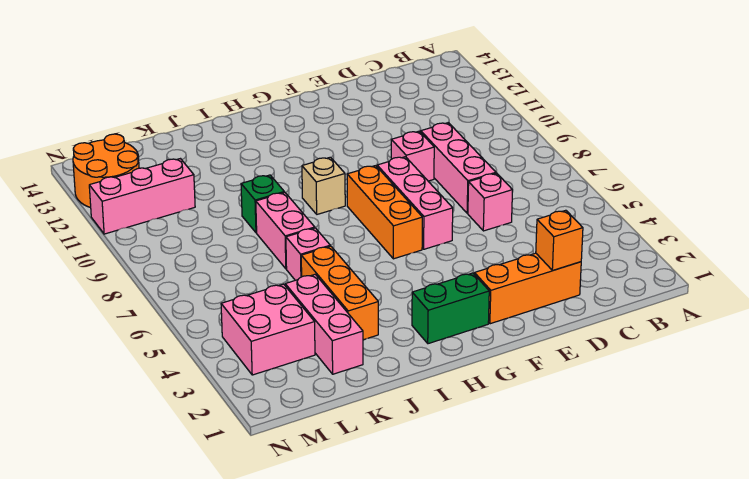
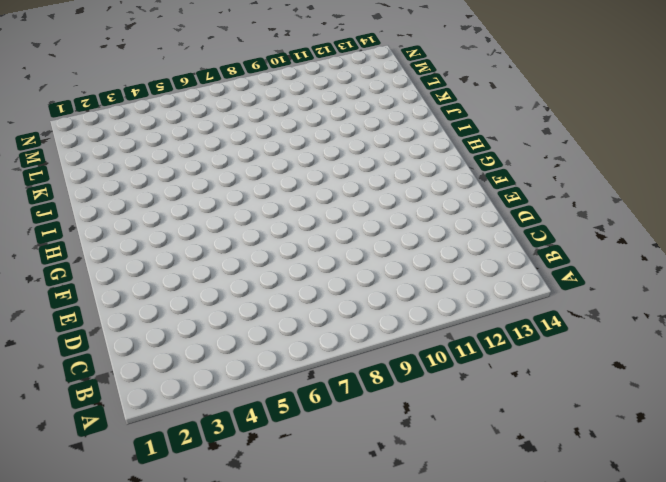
none -> orange brick D2:F2 level 1
none -> pink brick D6 level 1
none -> pink brick D7:D9 level 1

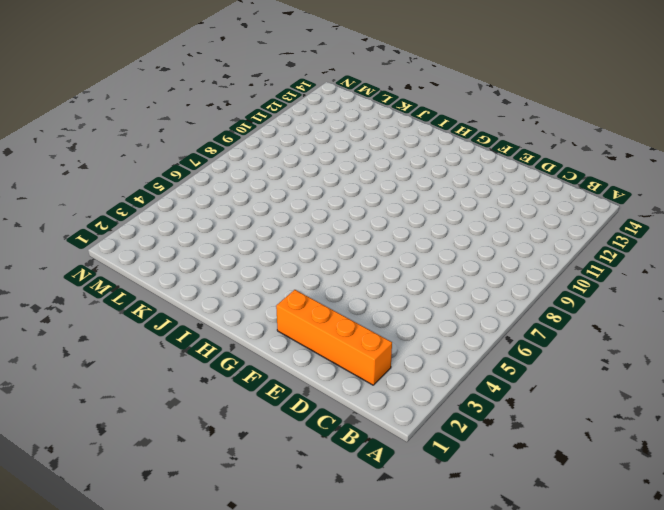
orange brick C2:F2 level 1 -> orange brick D2:F2 level 1
none -> pink brick D6 level 1
none -> pink brick D7:D9 level 1
none -> pink brick E9 level 1

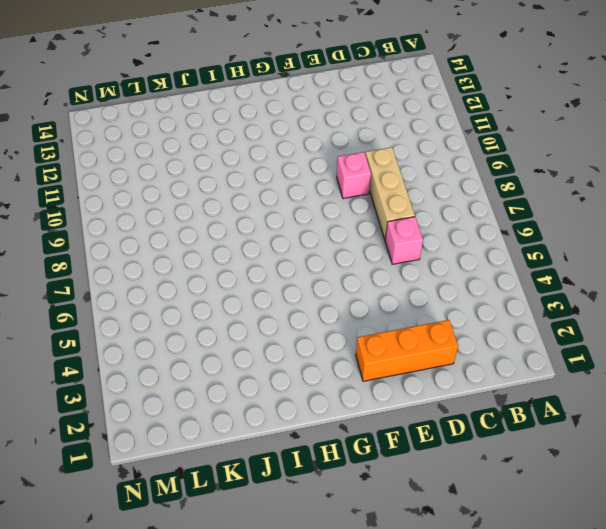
tan brick D7:D9 level 1 -> pink brick D7:D9 level 1
none -> pink brick F6:F8 level 1
none -> green brick G2:H2 level 1
none -> orange brick G6:G8 level 1

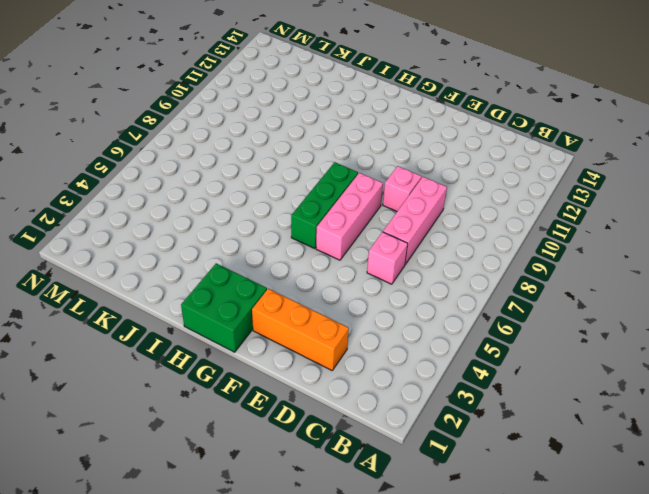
green brick G1:H2 level 1 -> green brick G2:H2 level 1
green brick G6:G8 level 1 -> orange brick G6:G8 level 1
none -> tan brick H9 level 1
none -> orange brick J3:J5 level 1
none -> pink brick J6 level 1

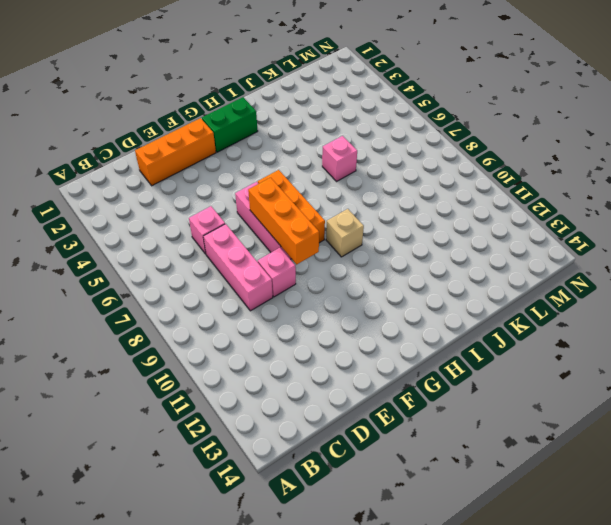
orange brick F7:F9 level 2 -> orange brick J3:J5 level 1
none -> pink brick J7:J8 level 1
none -> green brick J9 level 1
none -> pink brick K2:K4 level 1

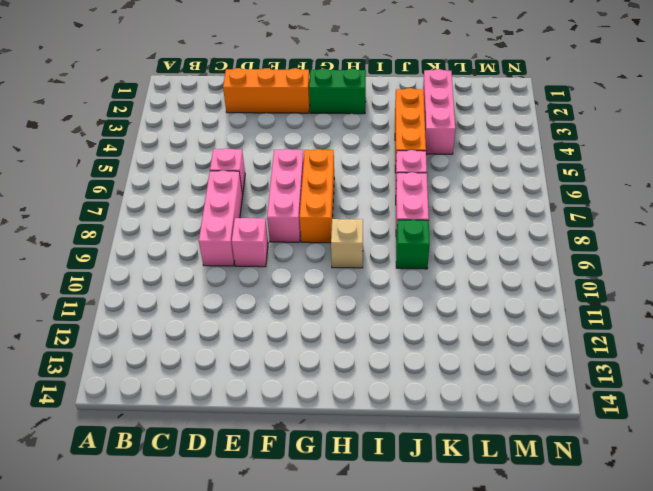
none -> pink brick L3:M4 level 1
none -> pink brick L11:N11 level 1
none -> orange round brick M12:N13 level 1

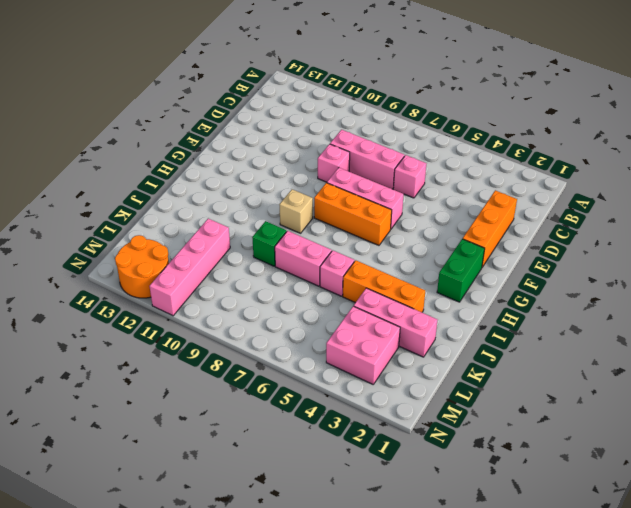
pink brick K11:N11 level 1 -> pink brick L11:N11 level 1
none -> orange brick D2 level 2

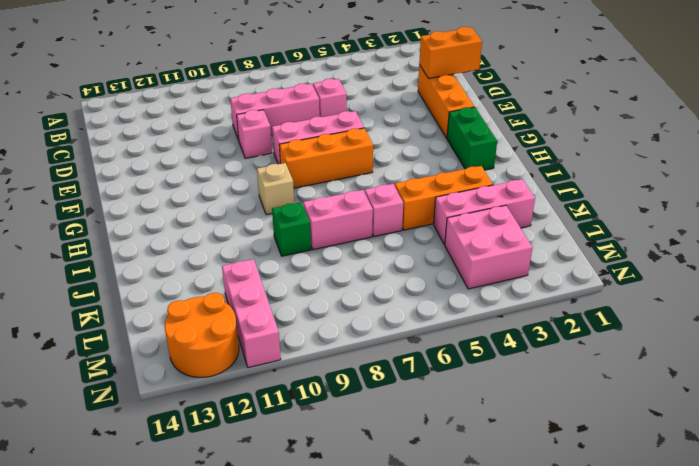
orange brick D1:D2 level 2 -> orange brick D2 level 2

